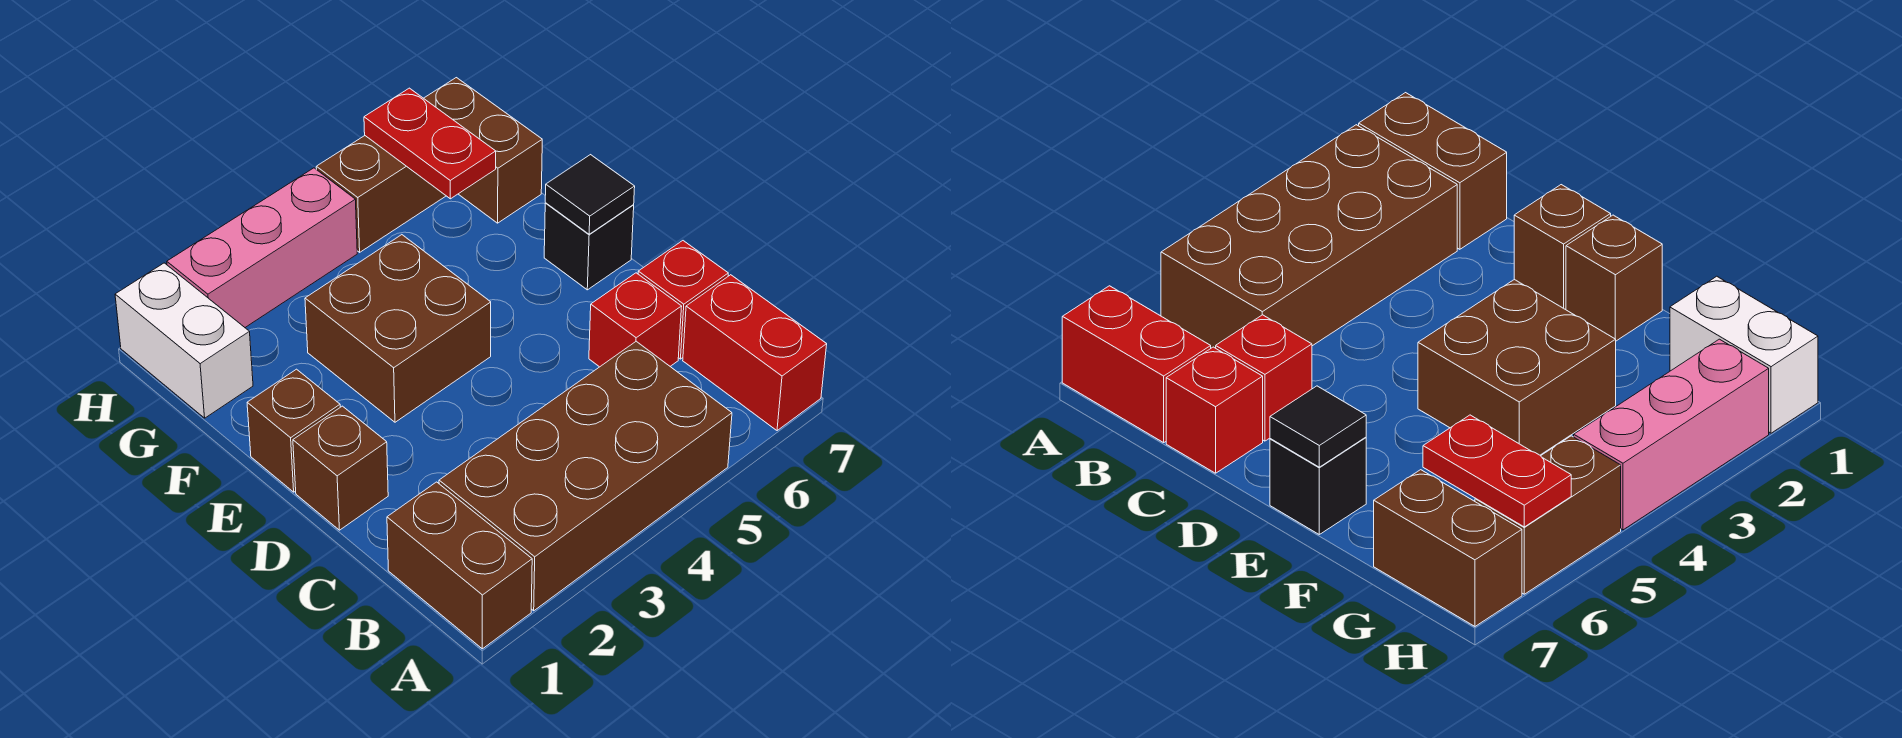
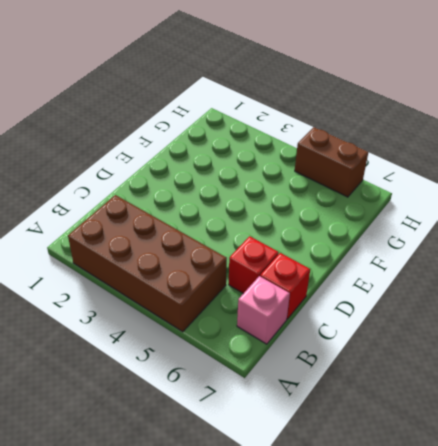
pink brick B7 level 1 -> red brick A7:B7 level 1
none -> brown brick A1:B1 level 1
none -> brown brick D1 level 1
none -> brown brick E1 level 1

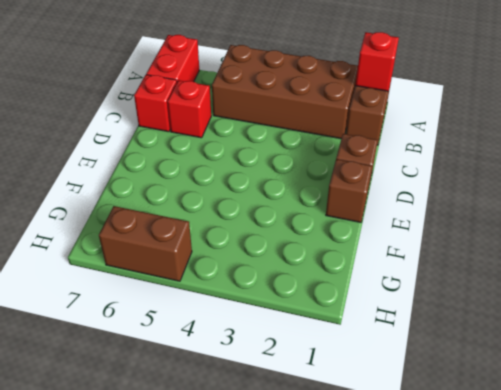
red brick A1 level 2 -> none
none -> brown brick E3:F4 level 1
none -> black brick E7 level 1
none -> white brick G1:H1 level 1

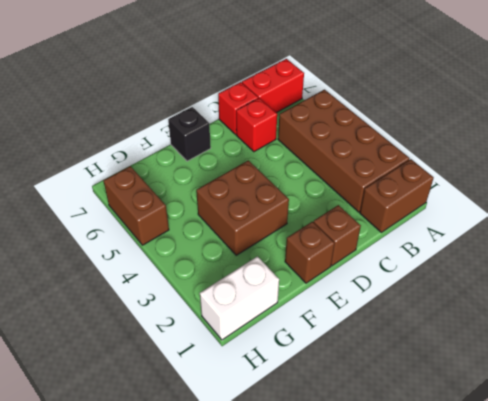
none -> brown brick G7:H7 level 1
none -> pink brick H2:H4 level 1
none -> black tile E7 level 2

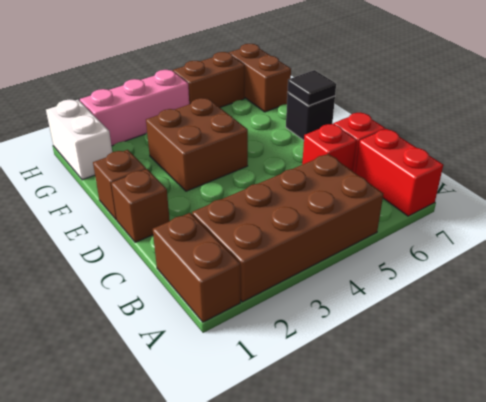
none -> red plate G6:H6 level 2

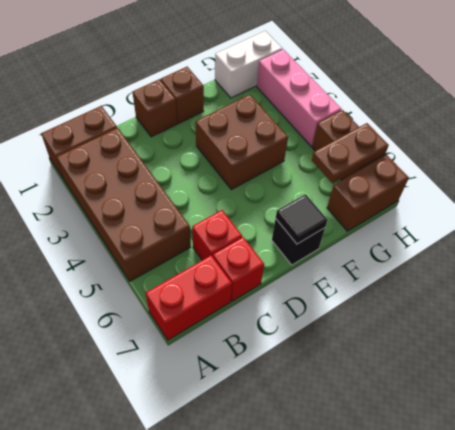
brown plate G6:H6 level 2 -> red plate G6:H6 level 2

